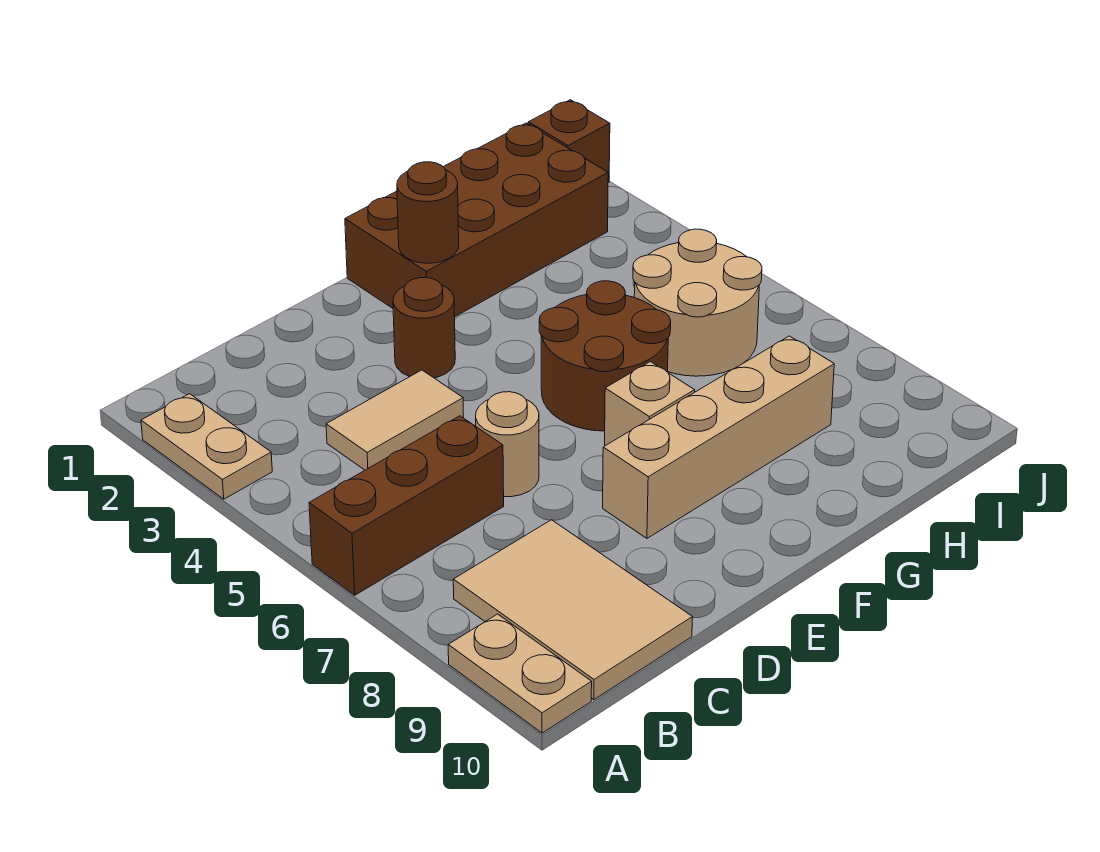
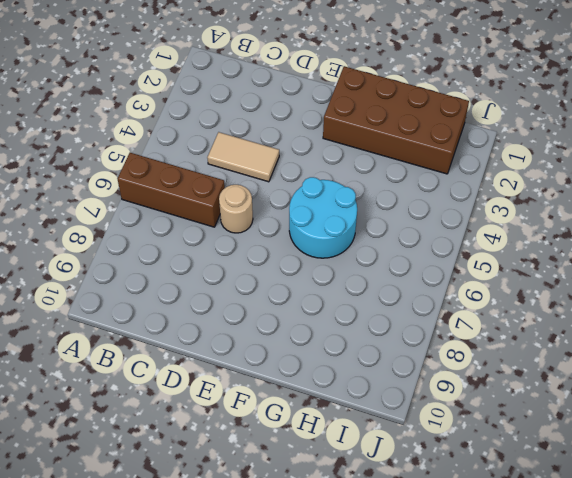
cyan round brick F5:G6 level 1 -> brown round brick F5:G6 level 1
none -> tan plate A2:A3 level 1
none -> tan plate A9:A10 level 1
none -> tan tile B8:C10 level 1

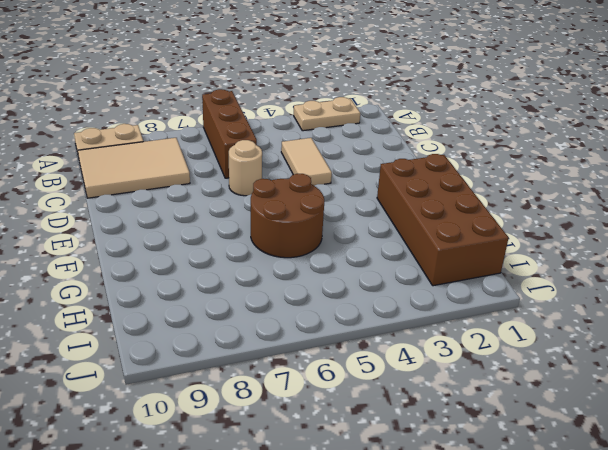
none -> brown round brick E3 level 1
none -> tan brick E8:H8 level 1
none -> tan brick F7 level 1

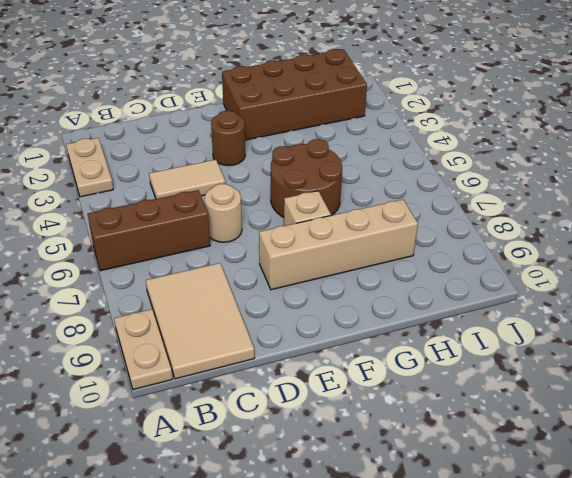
none -> tan round brick H5:I6 level 1
none -> brown brick J1 level 1
none -> brown round brick F2 level 2

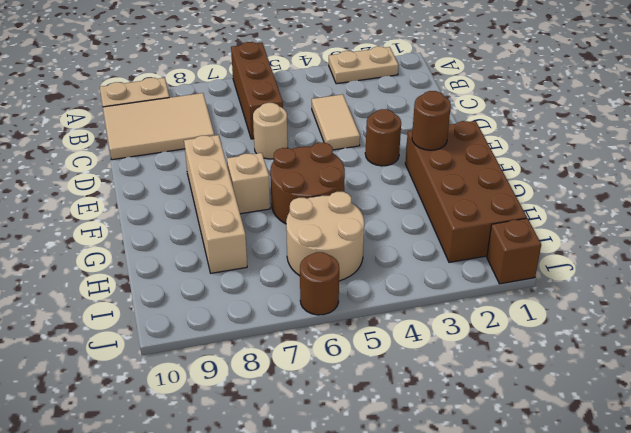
brown round brick J6 level 1 -> none

